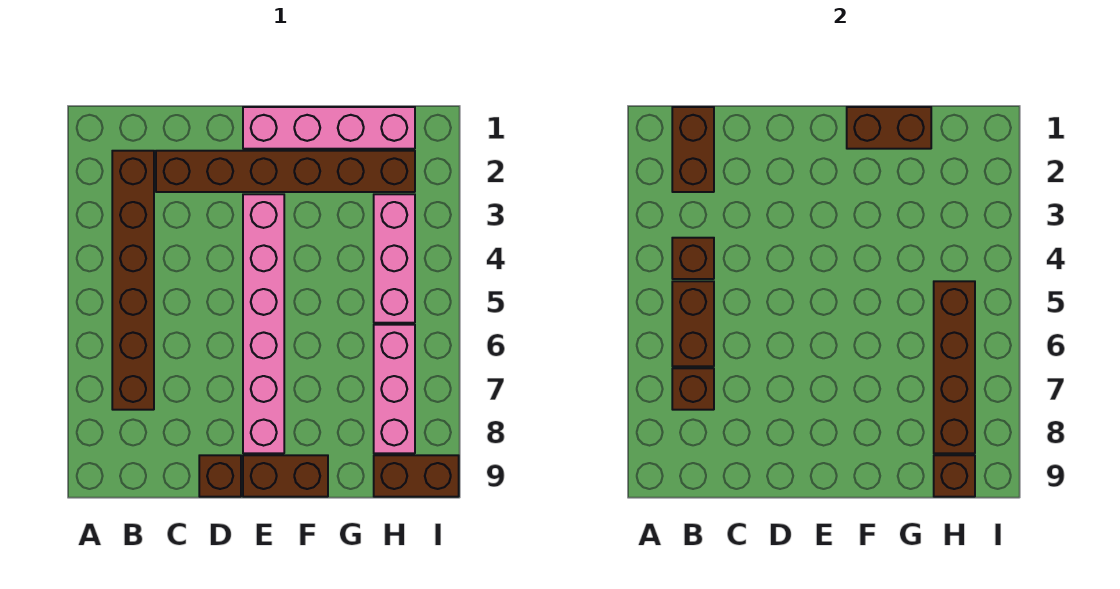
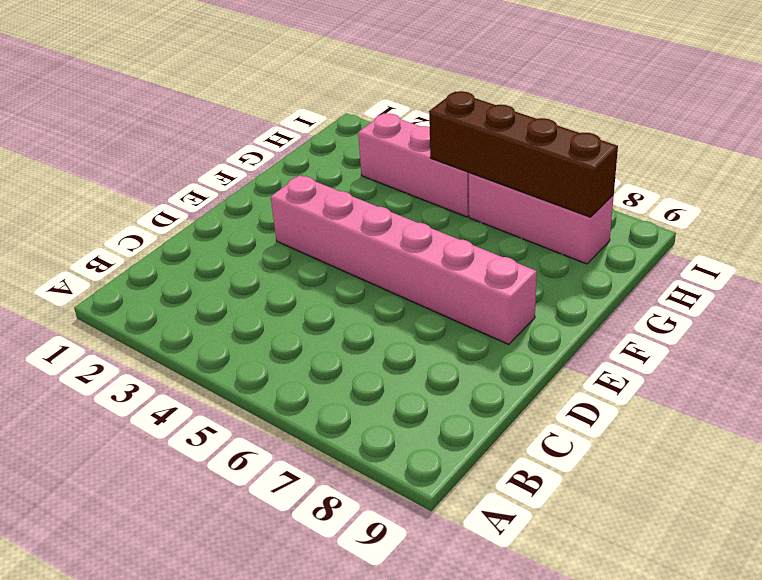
none -> brown brick B2:B7 level 1
none -> brown brick C2:H2 level 1
none -> brown brick D9 level 1

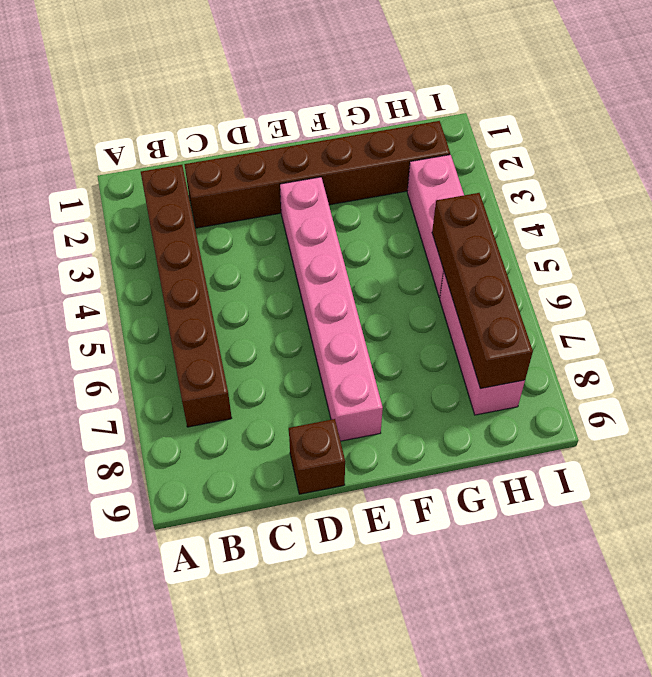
none -> pink brick E1:H1 level 1
none -> brown brick E9:F9 level 1
none -> brown brick H9:I9 level 1

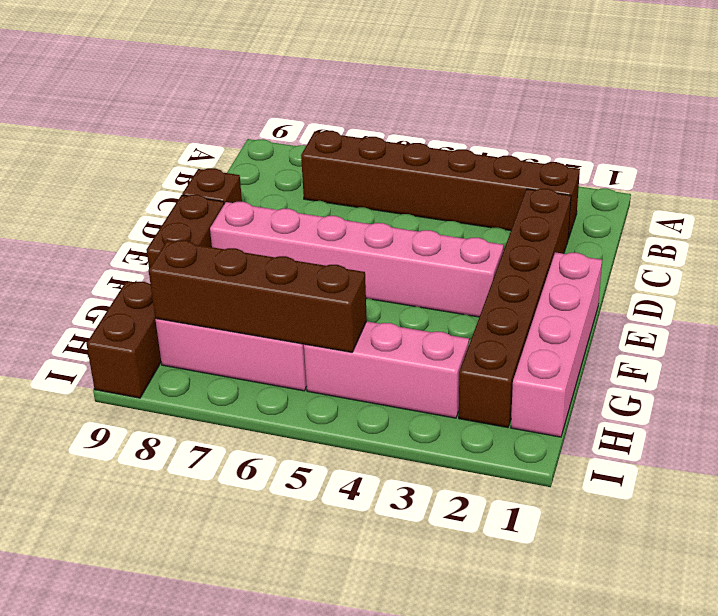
none -> brown brick B1:B2 level 2
none -> brown brick B4 level 2
none -> brown brick B5:B6 level 2

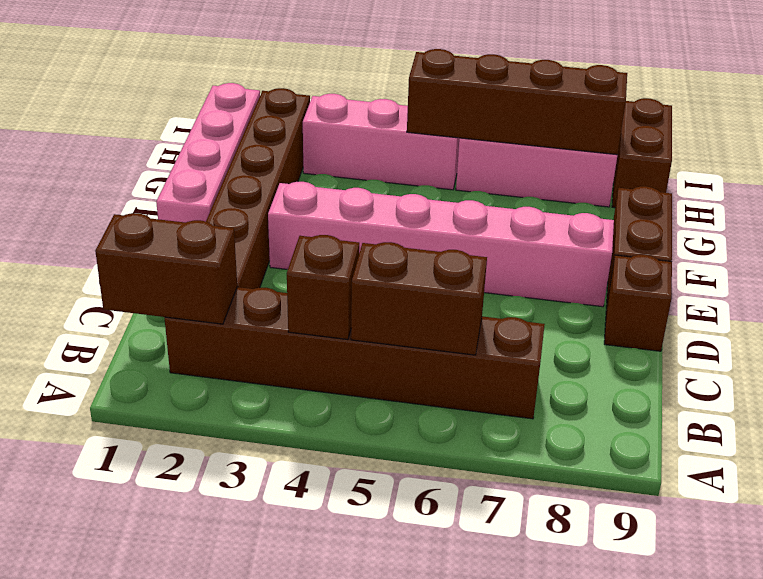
none -> brown brick B7 level 2
none -> brown brick F1:G1 level 2
none -> brown brick H9 level 2

